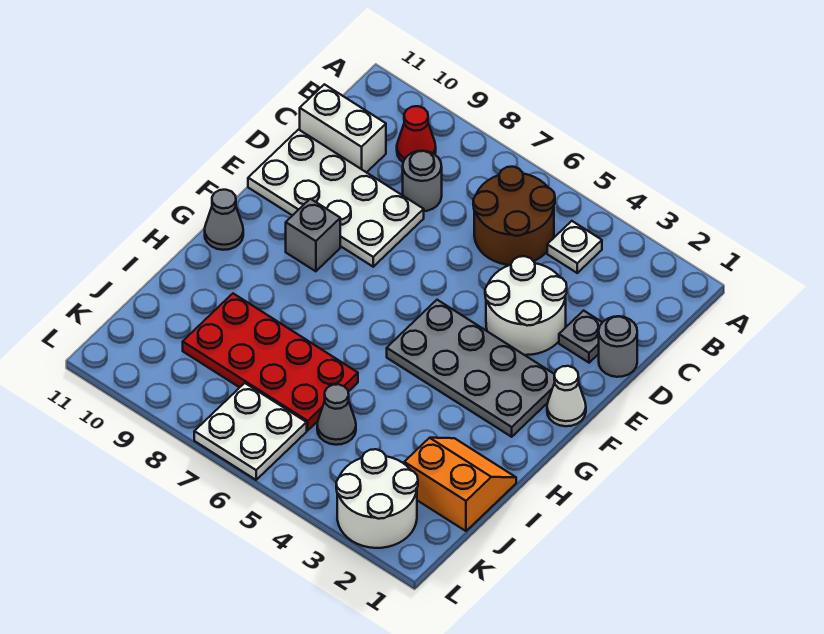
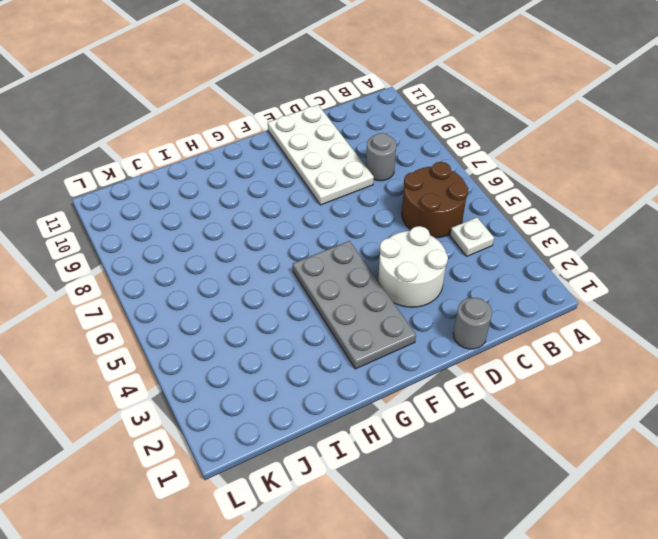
none -> red cone B9 level 1
none -> white brick C10:C11 level 1
none -> grey plate D2 level 1

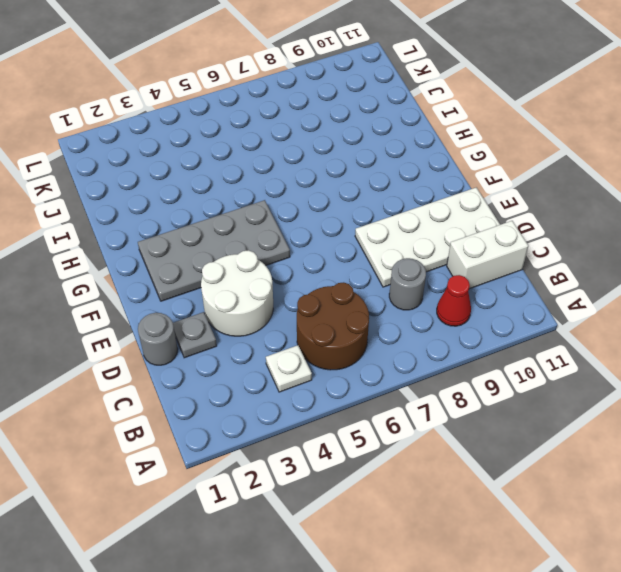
none -> white cone F1 level 1
none -> grey brick F9 level 1
none -> grey cone G11 level 1

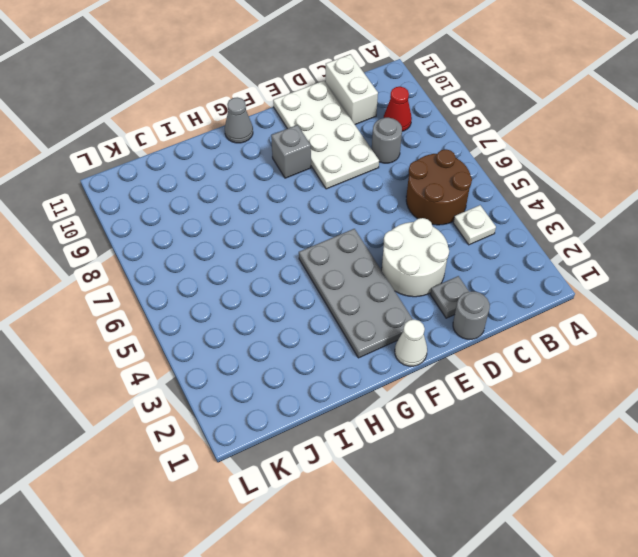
none -> orange slope I1:J2 level 1 top J
none -> red plate I6:J9 level 1
none -> grey cone J5 level 1

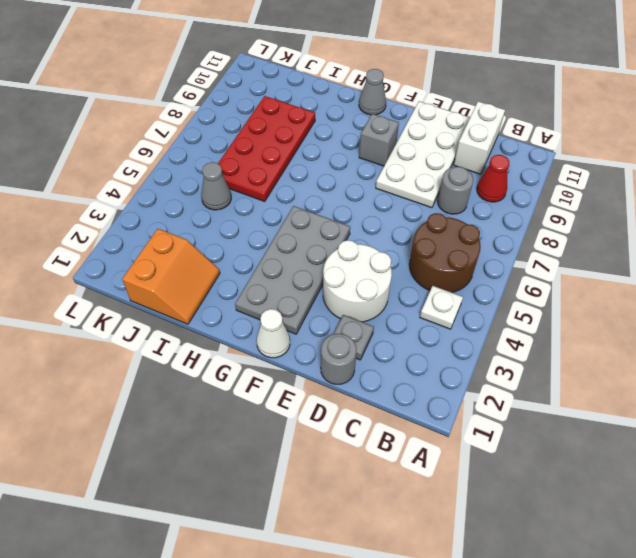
none -> white round brick K2:L3 level 1
none -> white plate K6:L7 level 1

